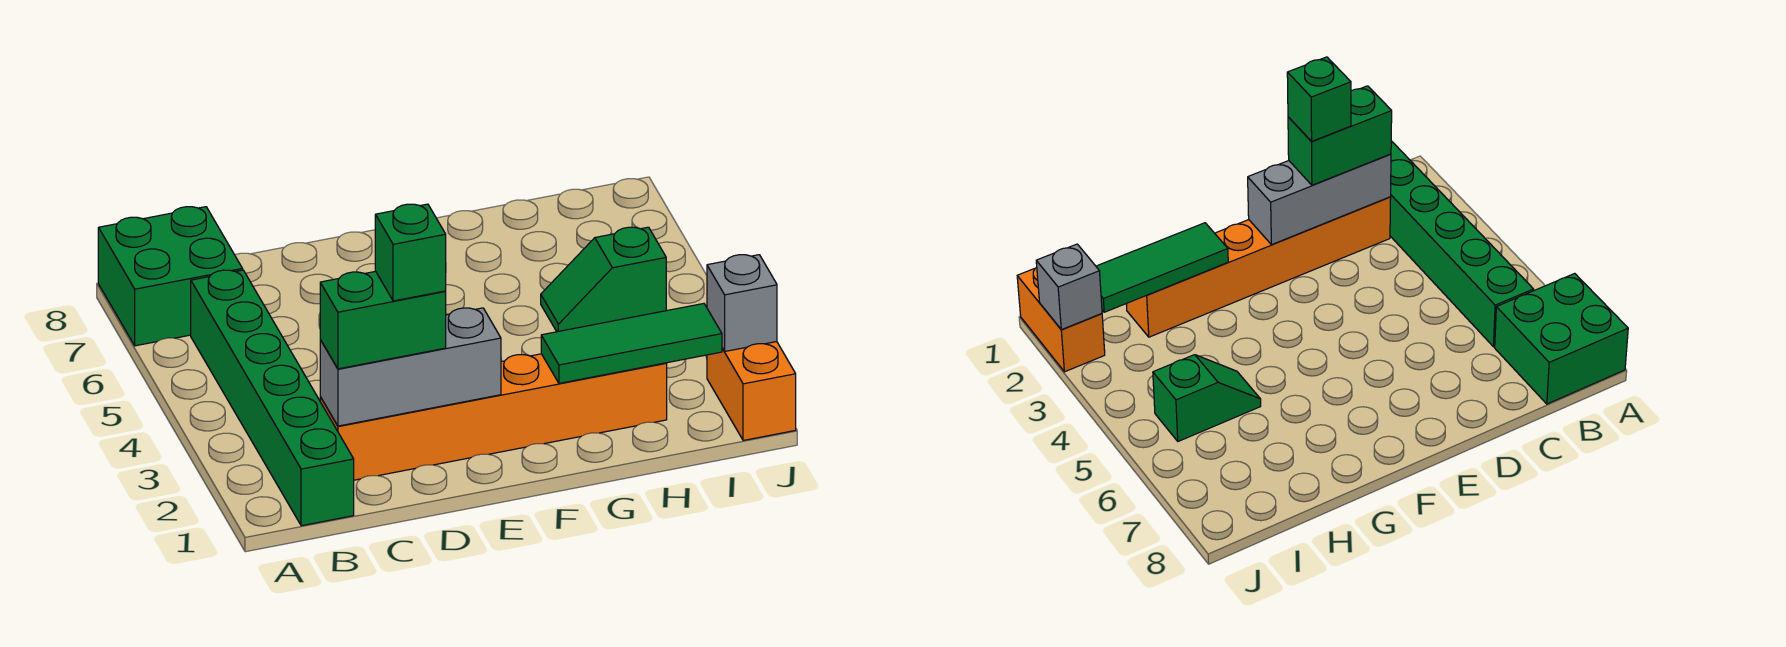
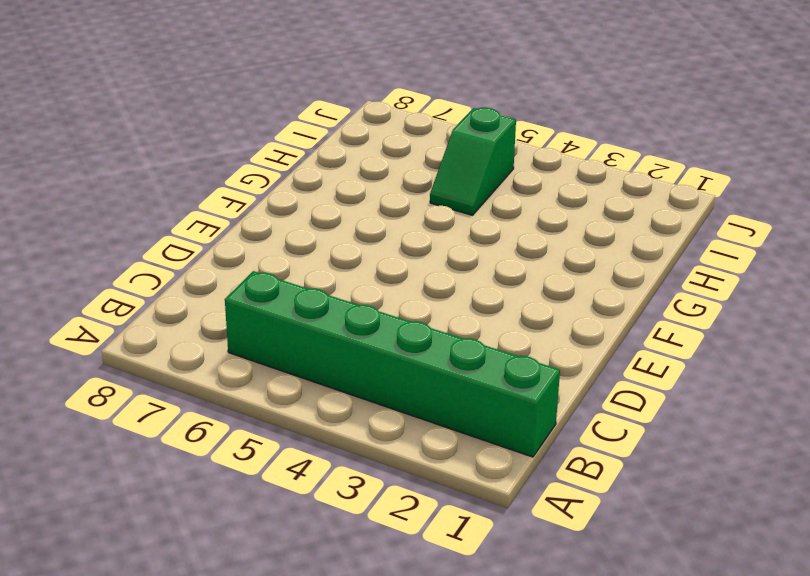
none -> green brick A7:B8 level 1
none -> orange brick C2:H2 level 1

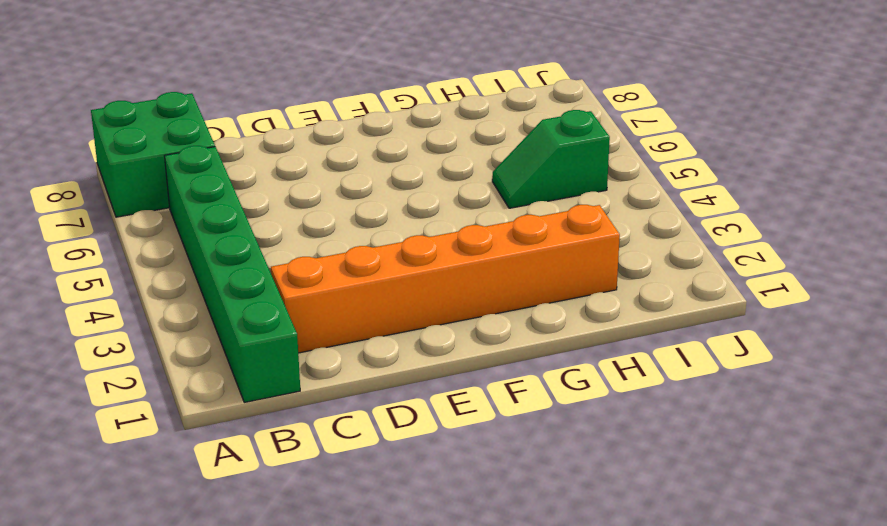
none -> orange brick J1:J2 level 1
none -> grey brick C2:E2 level 2

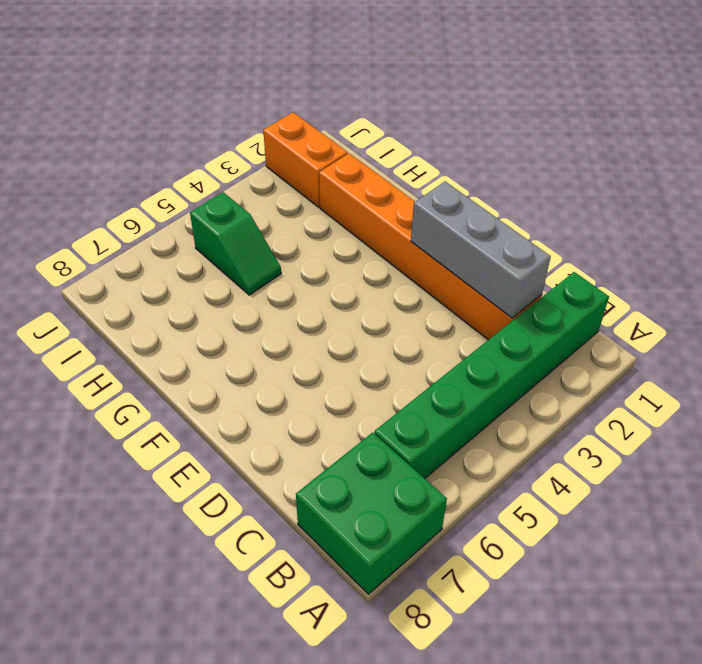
orange brick I2:J2 level 1 -> orange brick J1:J2 level 1
none -> green tile G2:I2 level 2
none -> grey brick J2 level 2

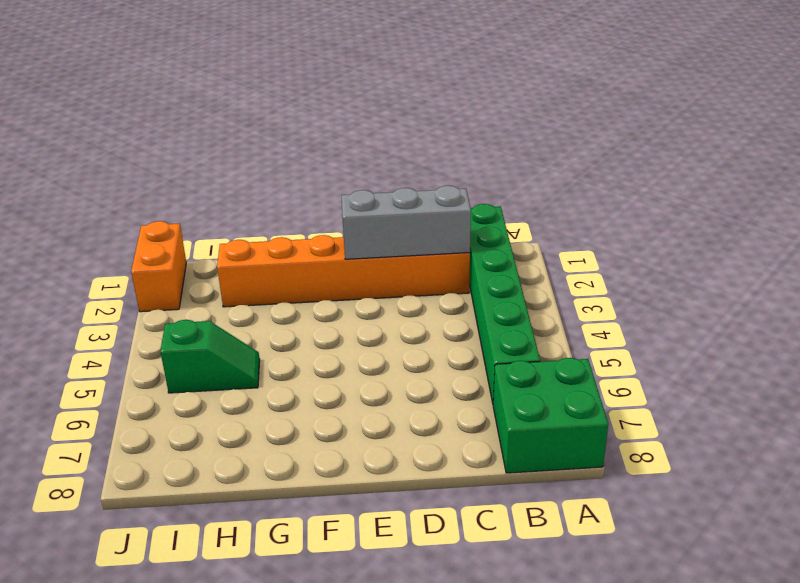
none -> green tile G2:I2 level 2
none -> grey brick J2 level 2

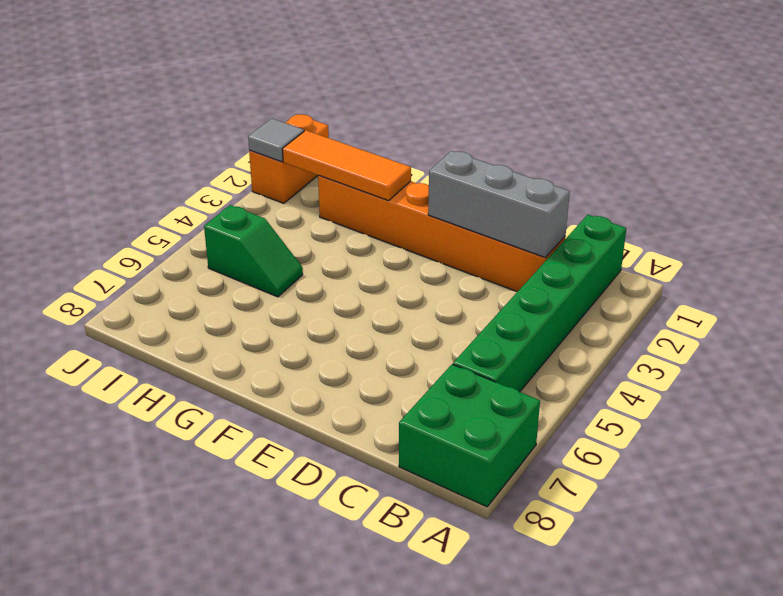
orange tile G2:I2 level 2 -> green tile G2:I2 level 2
grey tile J2 level 2 -> grey brick J2 level 2
none -> green brick C2:D2 level 3
none -> green brick D2 level 4

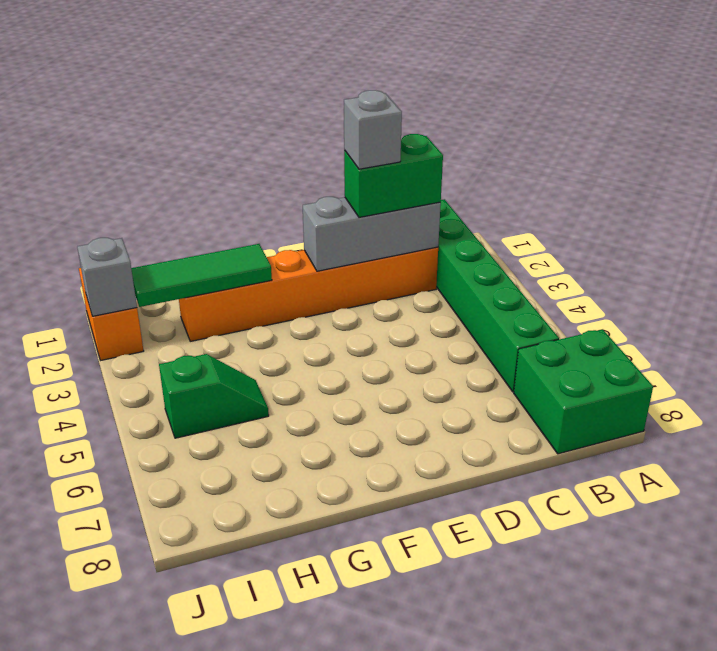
grey brick D2 level 4 -> green brick D2 level 4

